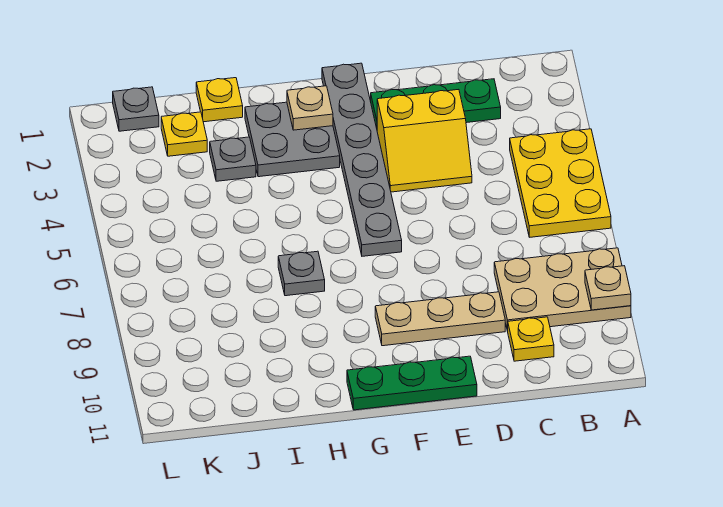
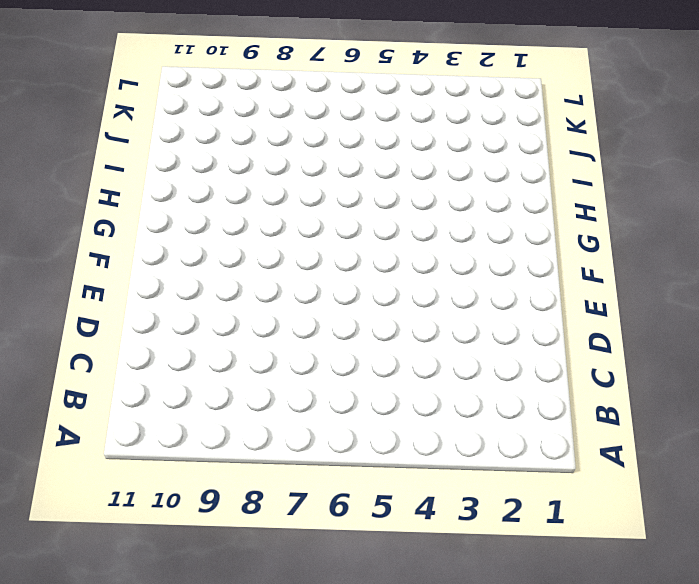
none -> yellow plate A4:B6 level 1
none -> tan plate A8:C9 level 1
none -> green plate C2:E2 level 1

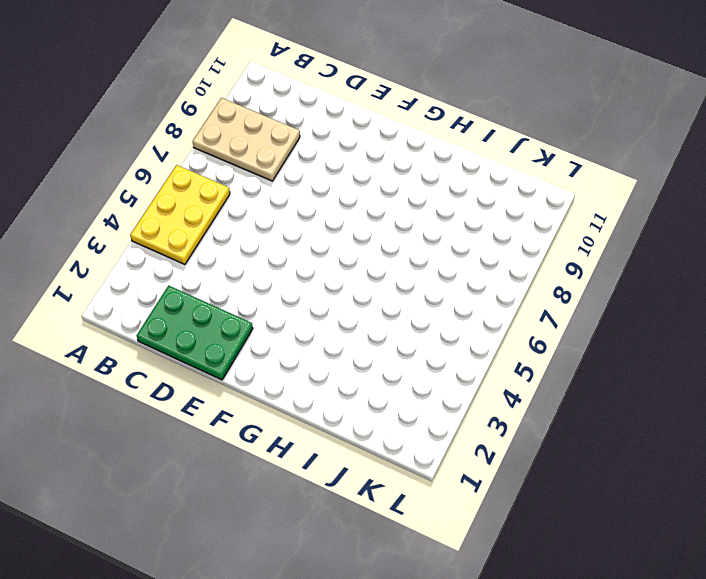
green plate C1:E2 level 1 -> green plate C2:E2 level 1
none -> yellow plate C10 level 1
none -> yellow slope D3:E4 level 1 top 3
none -> tan plate D9:F9 level 1

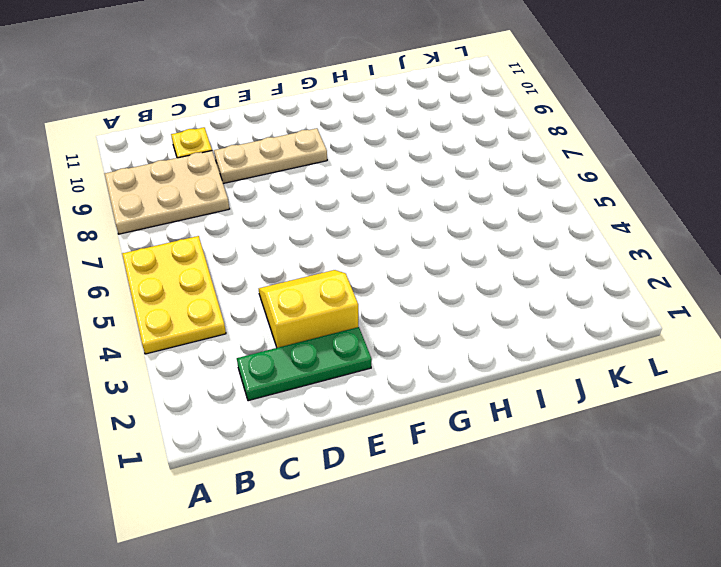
none -> green plate E11:G11 level 1
none -> grey plate F1:F6 level 1
none -> grey plate G2:H3 level 1

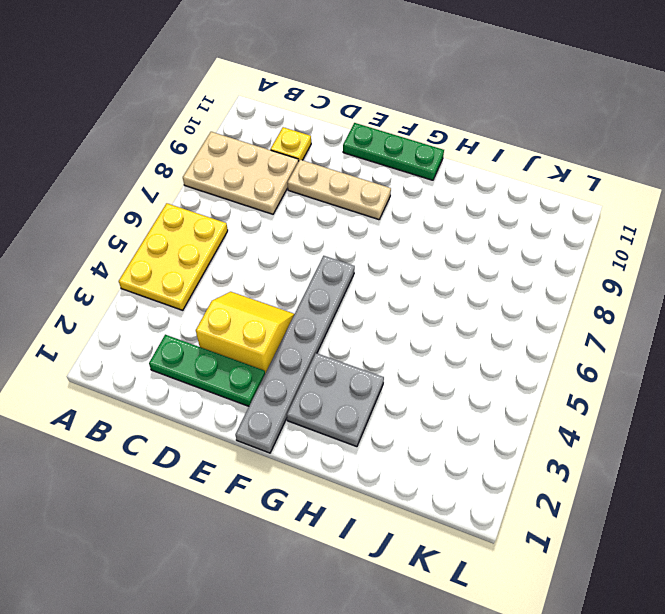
none -> grey plate H7 level 1
none -> yellow plate I1 level 1
none -> grey plate I3 level 1

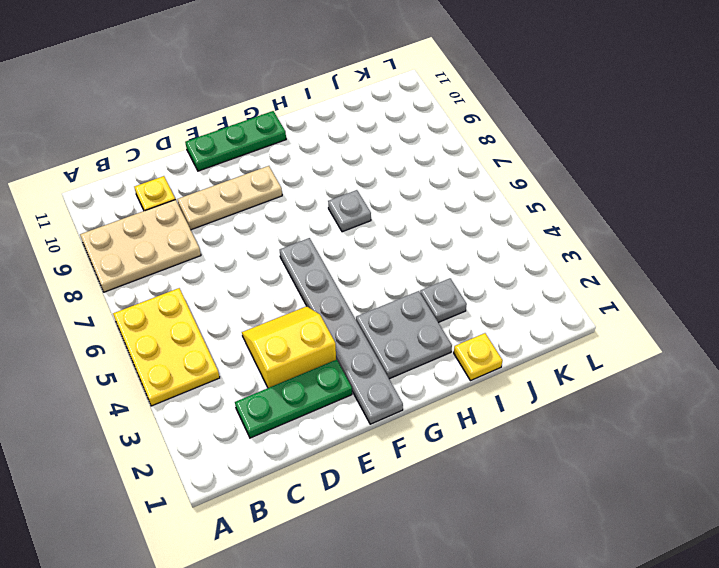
none -> yellow plate J2 level 1
none -> grey plate K1 level 1
none -> tan plate A9 level 2

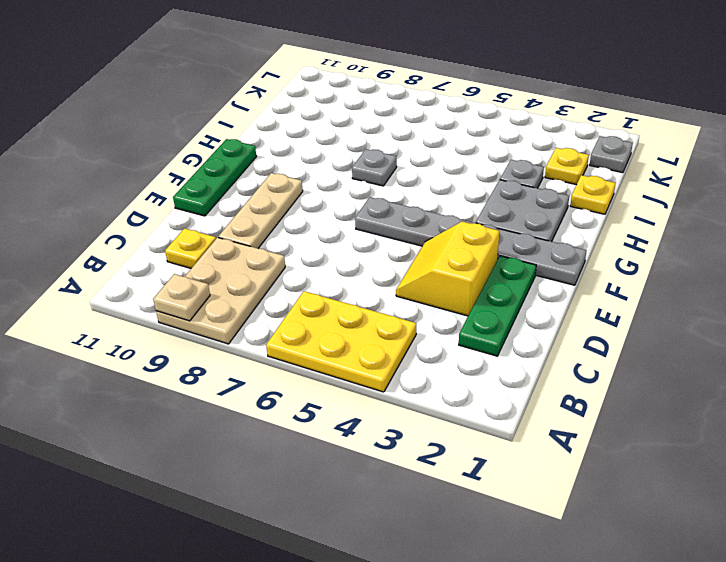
none -> tan plate G2 level 2

